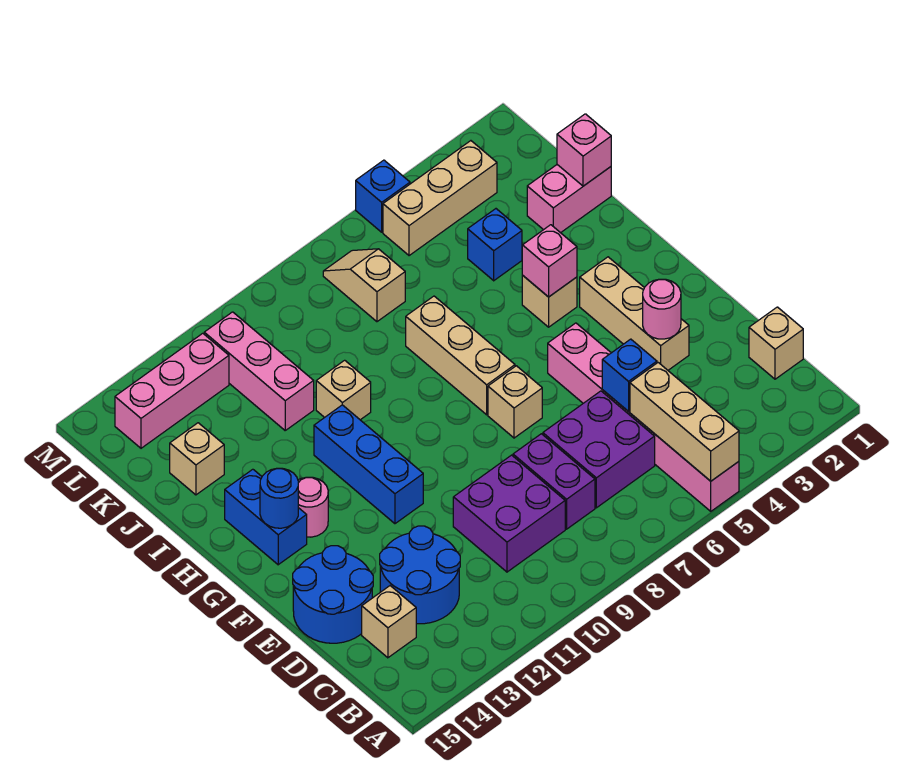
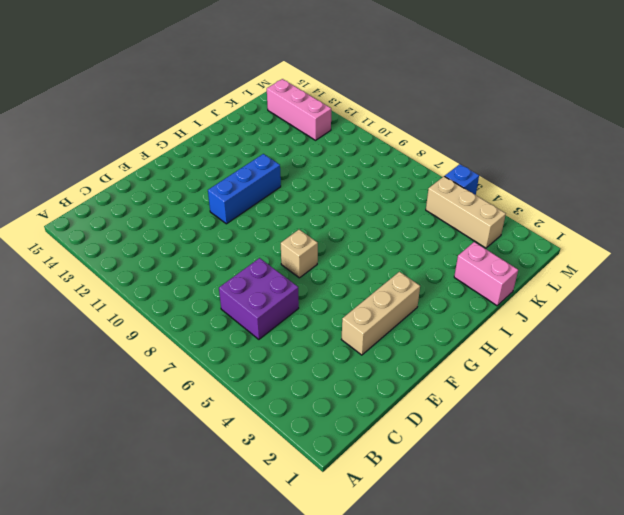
none -> pink brick A5:F5 level 1
none -> tan brick C1 level 1
none -> purple brick C8:D8 level 1
none -> purple brick C9:D10 level 1

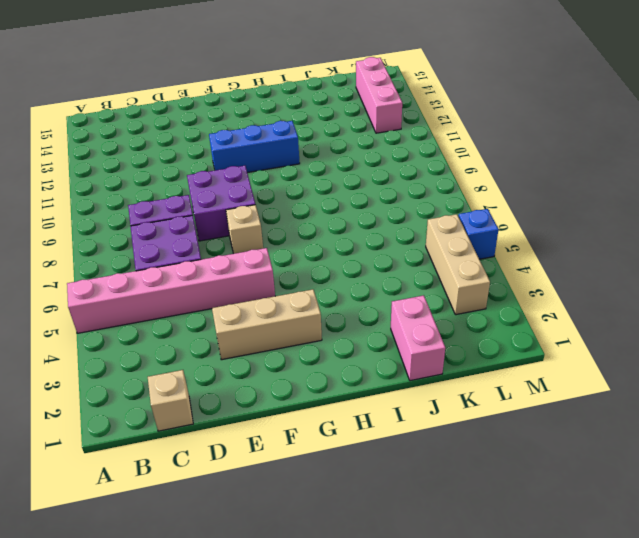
purple brick E8:F9 level 1 -> purple brick C9:D10 level 1
none -> blue round brick C12:D13 level 1
none -> tan brick C14 level 1
none -> blue round brick D14:E15 level 1
none -> tan brick G7:I7 level 1

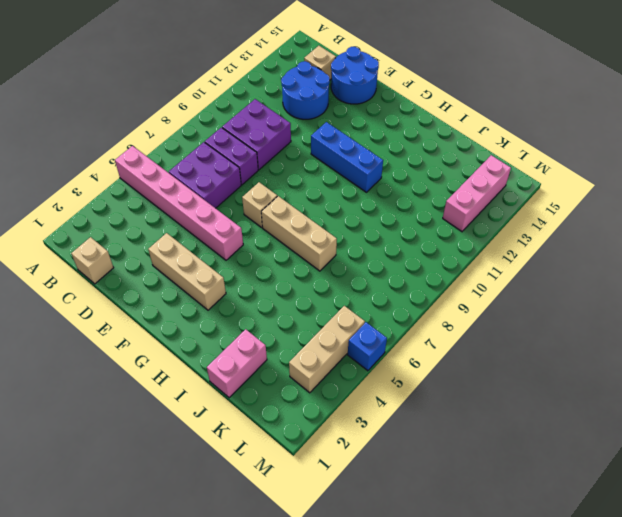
none -> pink round brick G13 level 1
none -> blue brick G14:H14 level 1
none -> tan brick H4 level 1
none -> tan brick I10 level 1

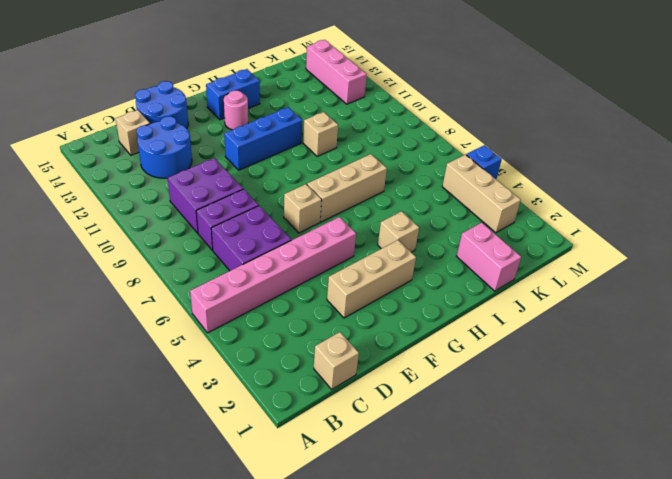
none -> blue brick J4 level 1
none -> pink brick J11:L11 level 1
none -> tan brick J14 level 1
none -> tan slope K7:L7 level 1 top K

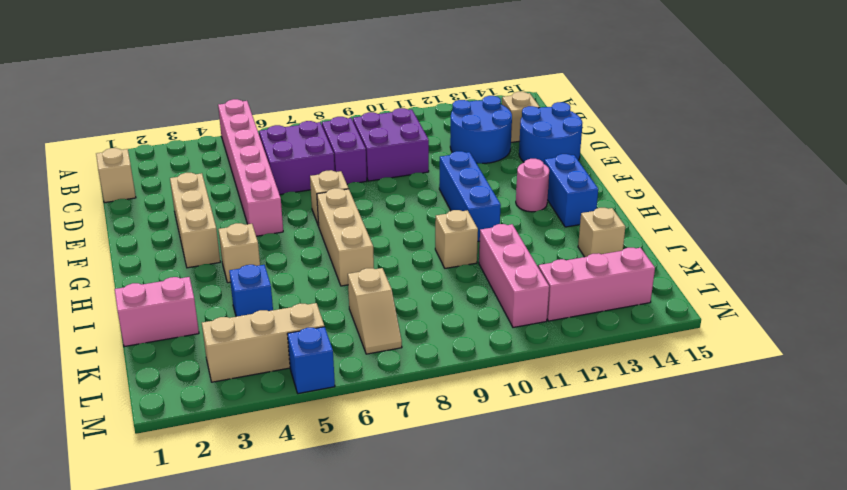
none -> tan brick A5:C5 level 2
none -> blue brick D5 level 2
none -> pink round brick E3 level 2
none -> blue round brick G14 level 2

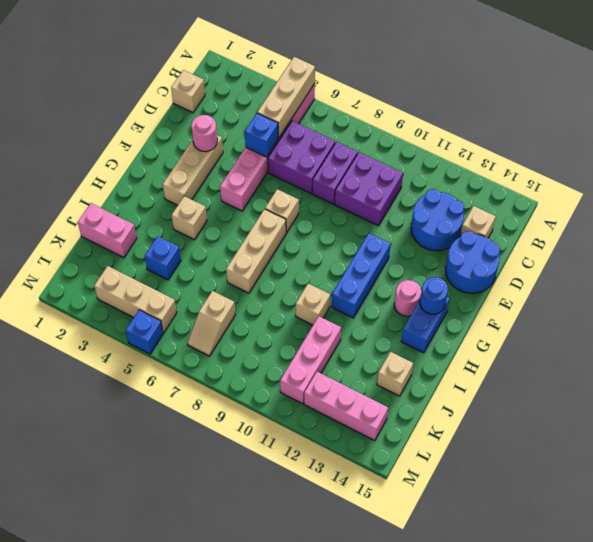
none -> pink brick H4 level 2
none -> pink brick J1 level 2

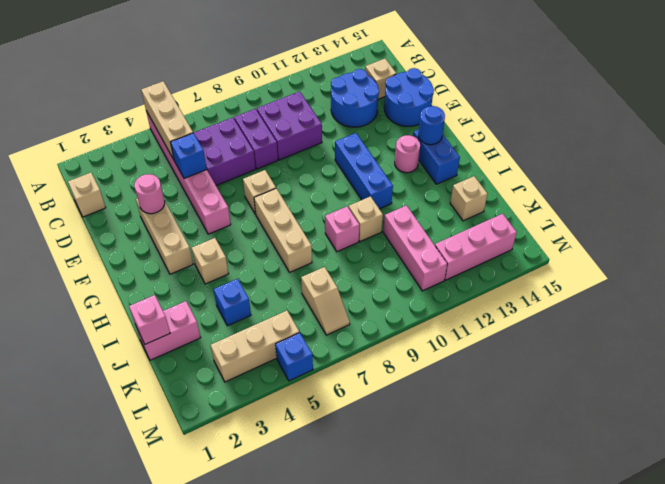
pink brick I9 level 1 -> pink brick H4 level 2

